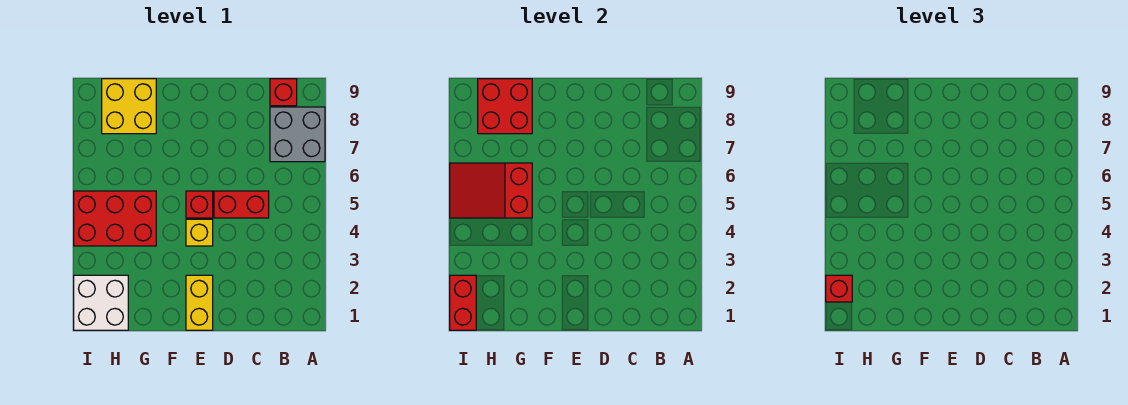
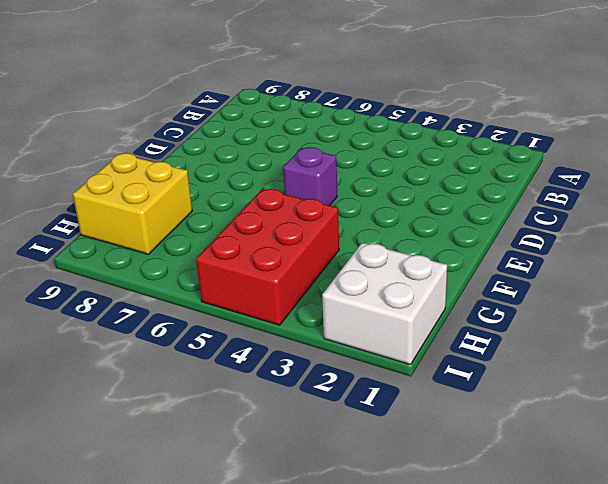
purple brick E5 level 1 -> red brick E5 level 1
none -> grey brick A7:B8 level 1
none -> red brick B9 level 1
none -> red brick C5:D5 level 1

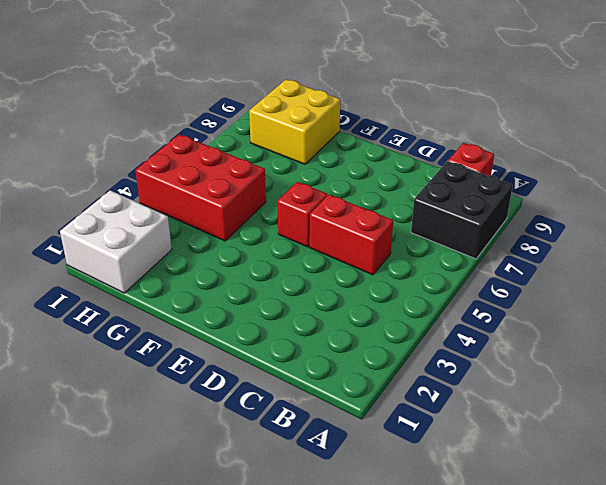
black brick A7:B8 level 1 -> grey brick A7:B8 level 1
none -> yellow brick E1:E2 level 1
none -> yellow brick E4 level 1
none -> red slope G5:I6 level 2 top G

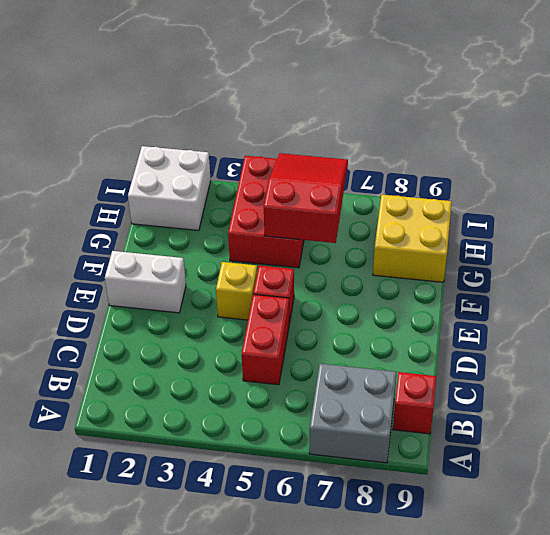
white brick E1:E2 level 1 -> yellow brick E1:E2 level 1
none -> red brick G8:H9 level 2
none -> red brick I1:I2 level 2
none -> red brick I2 level 3

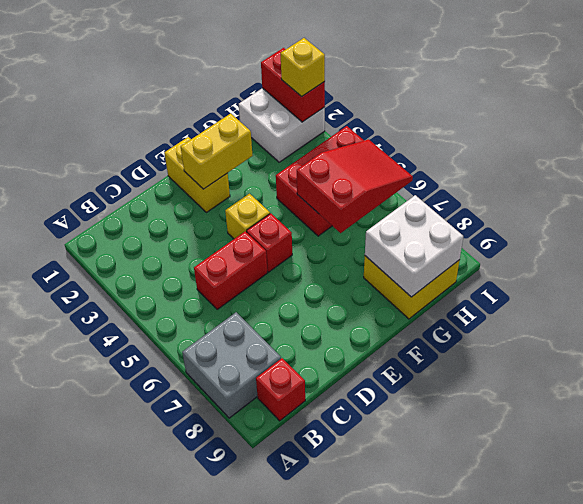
yellow brick E2:F2 level 2 -> none
white brick G8:H9 level 2 -> red brick G8:H9 level 2
yellow brick I2 level 3 -> red brick I2 level 3

